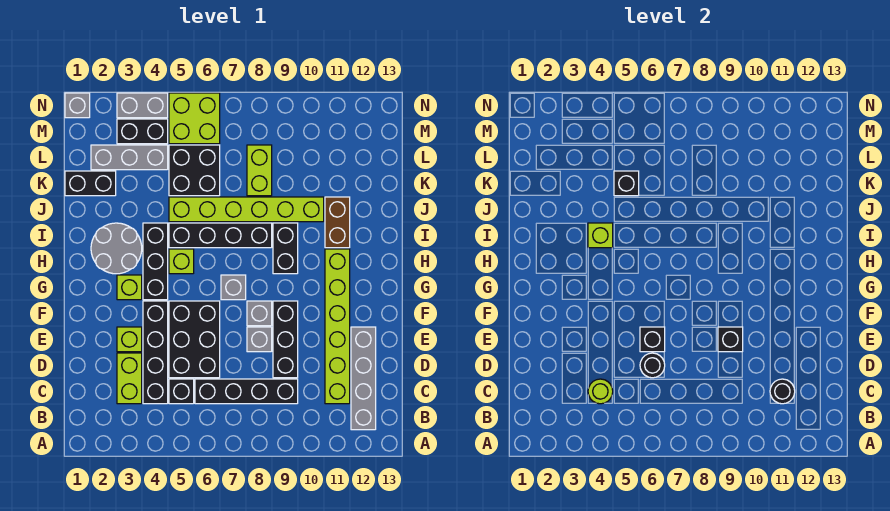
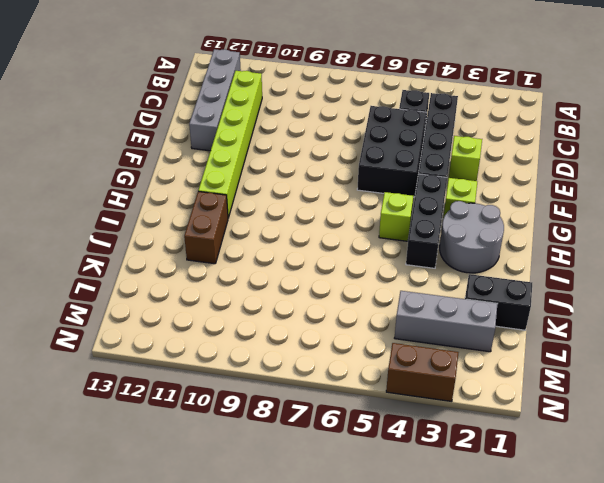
brown brick N3:N4 level 1 -> grey brick N3:N4 level 1
none -> lime brick C3:D3 level 1
none -> black brick C6:C9 level 1
none -> black brick D9:F9 level 1
none -> grey brick E8 level 1

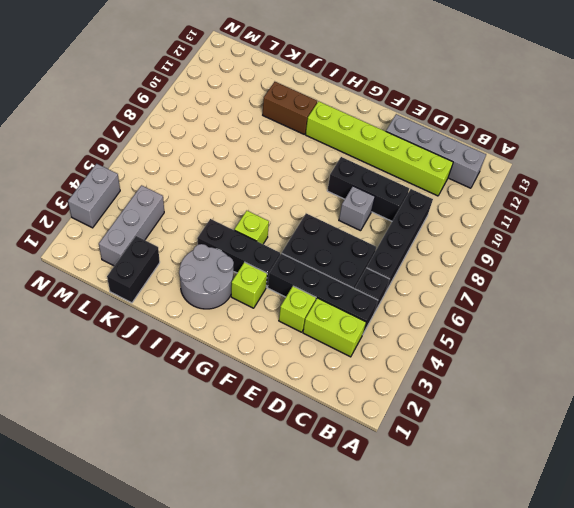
none -> grey brick F8 level 1
none -> grey brick G7 level 1
none -> black brick H9:I9 level 1
none -> black brick I5:I8 level 1

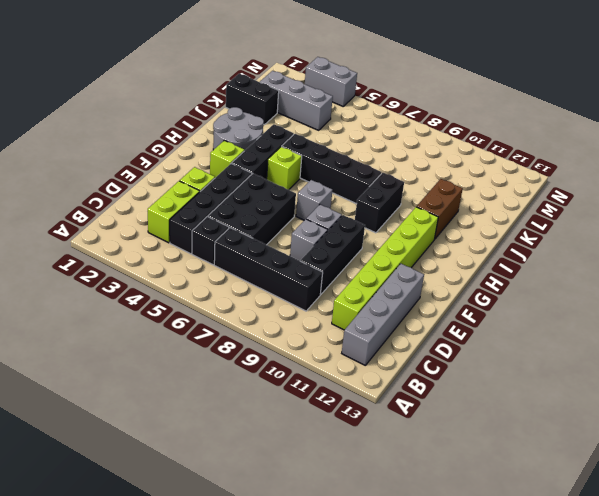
none -> lime brick J5:J10 level 1
none -> black brick K5:L6 level 1
none -> lime brick K8:L8 level 1
none -> black brick M3:M4 level 1

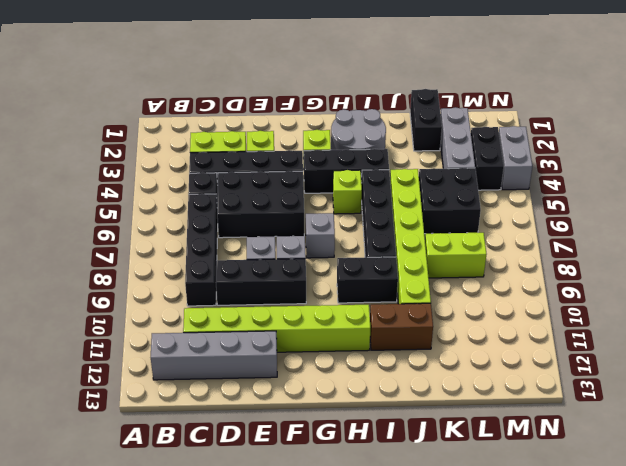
none -> lime brick M5:N6 level 1
none -> grey brick N1 level 1
none -> lime round brick C4 level 2
none -> black round brick C11 level 2

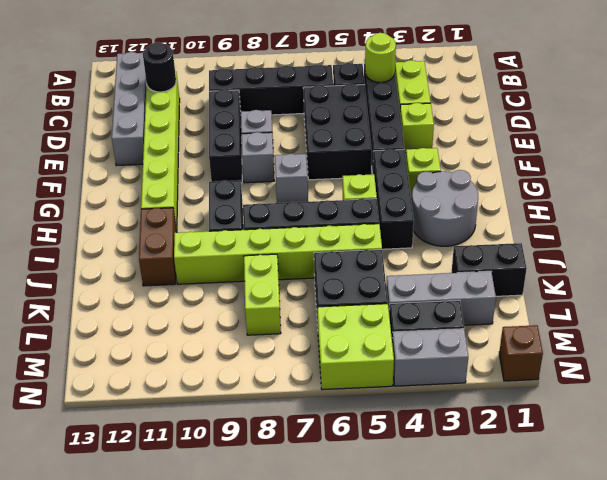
brown brick N1 level 1 -> grey brick N1 level 1
none -> black round brick D6 level 2
none -> black brick E6 level 2
none -> black brick E9 level 2
none -> lime brick I4 level 2

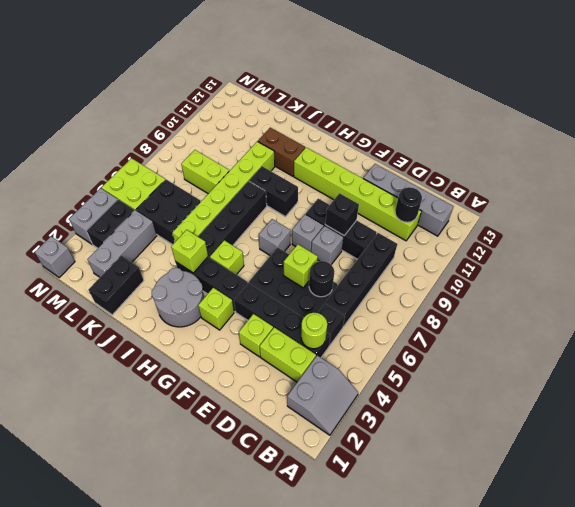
grey slope A2:B3 level 1 top B -> none
lime brick E6 level 2 -> black brick E6 level 2
none -> black brick K5 level 2

